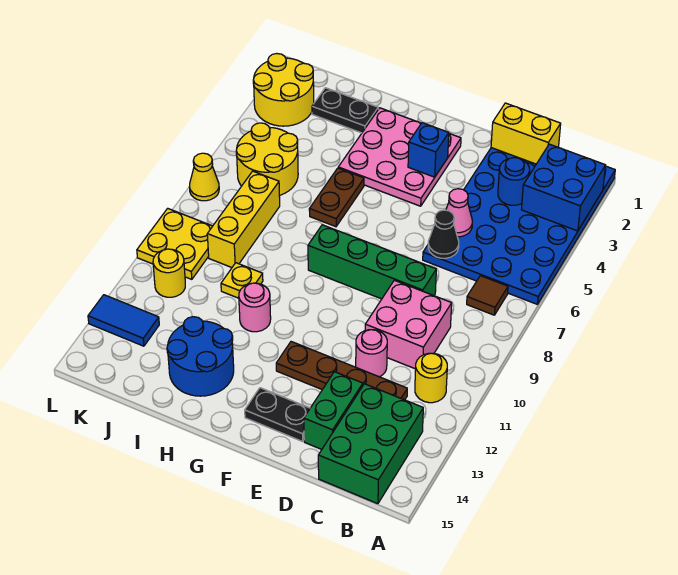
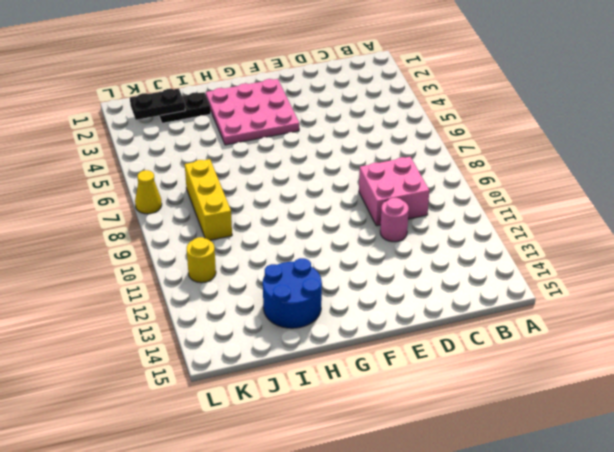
black plate J2:K2 level 2 -> black plate E14:F14 level 1
none -> blue plate A1:D6 level 1
none -> brown tile B7 level 1
none -> yellow round brick B11 level 1

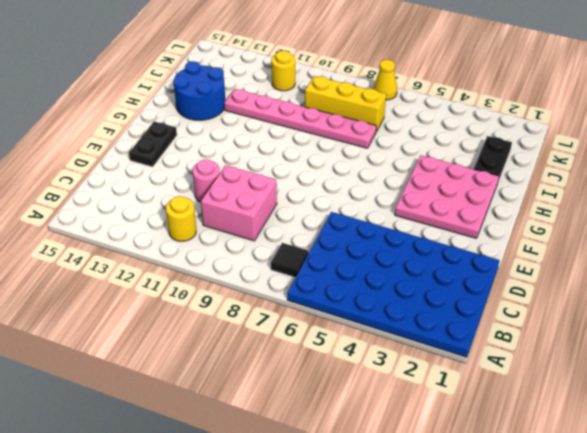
black tile B7 level 1 -> brown tile B7 level 1
pink plate I7:I12 level 1 -> yellow plate I10 level 1
none -> green brick B13:C15 level 1
none -> brown plate C12:F12 level 1
none -> green brick D8:G8 level 1

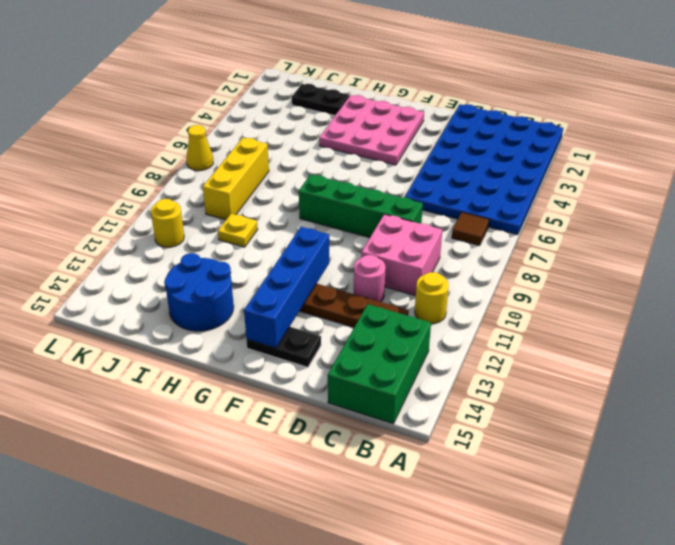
blue brick F11:F14 level 2 -> none
none -> green brick D13:D14 level 1
none -> brown plate H5:H6 level 1
none -> pink round brick H11 level 1

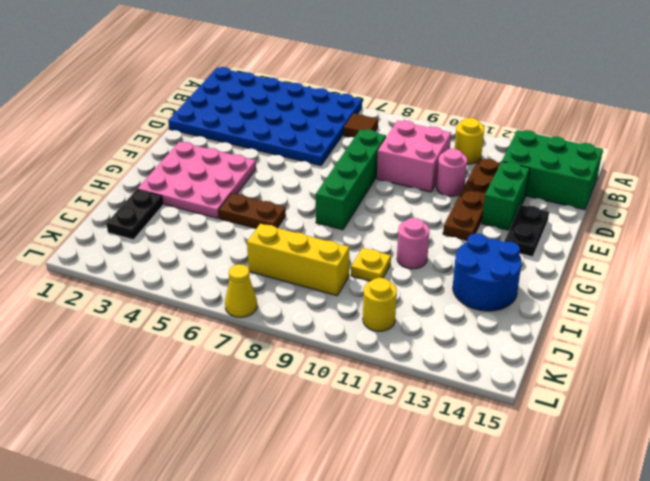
green brick D13:E13 level 1 -> green brick D13:D14 level 1
none -> yellow round brick J5:K6 level 1
none -> yellow round brick K2:L3 level 1
none -> yellow plate K9:L10 level 1

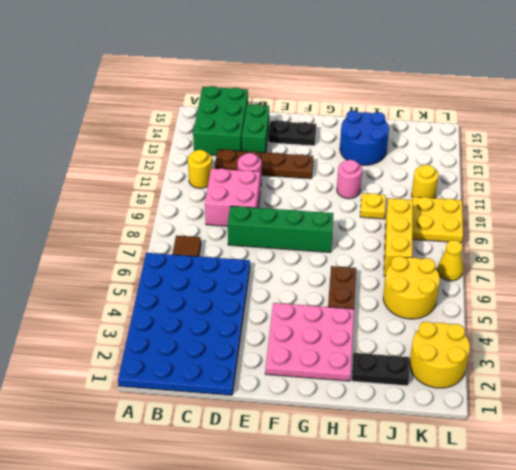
none -> blue tile K13:L13 level 1
none -> blue brick A2:B3 level 2
none -> yellow brick C1:D1 level 2

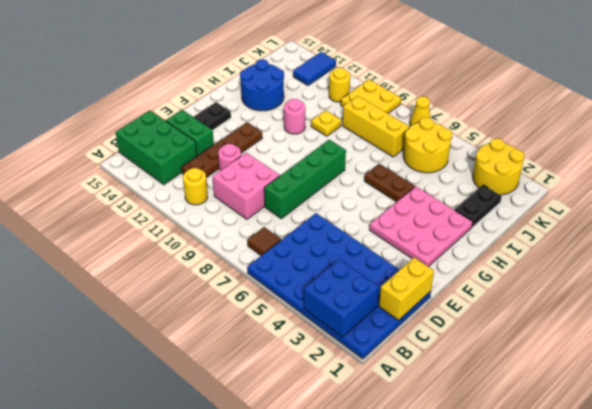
none -> blue round brick C3 level 2
none -> pink cone D5 level 2
none -> black cone D6 level 2

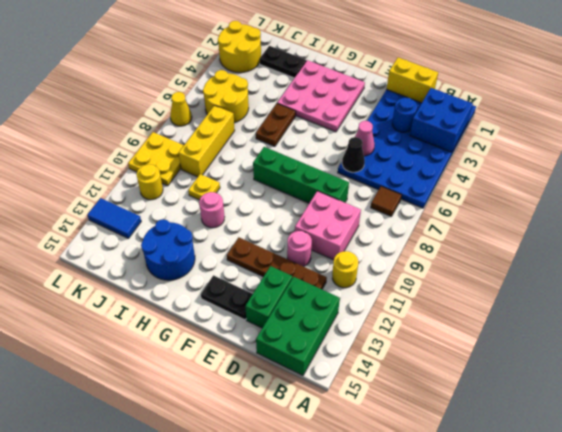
none -> blue brick F3 level 2

